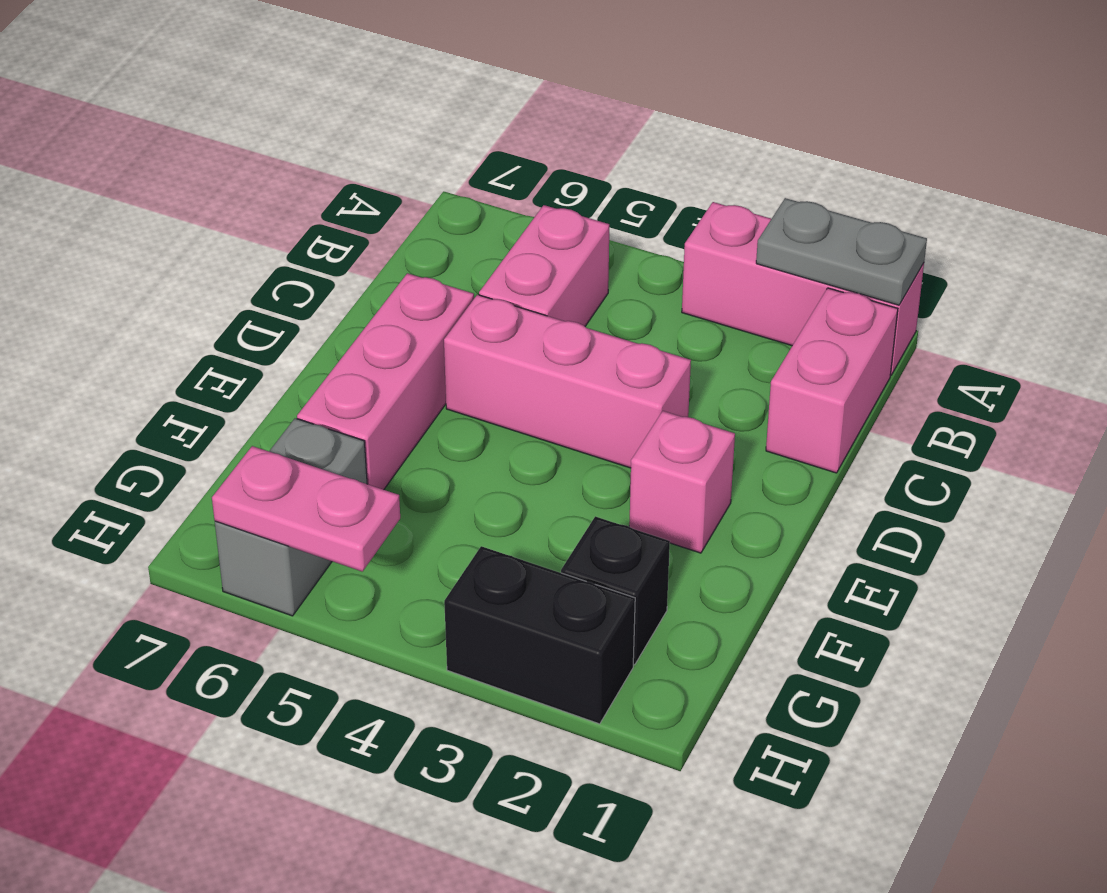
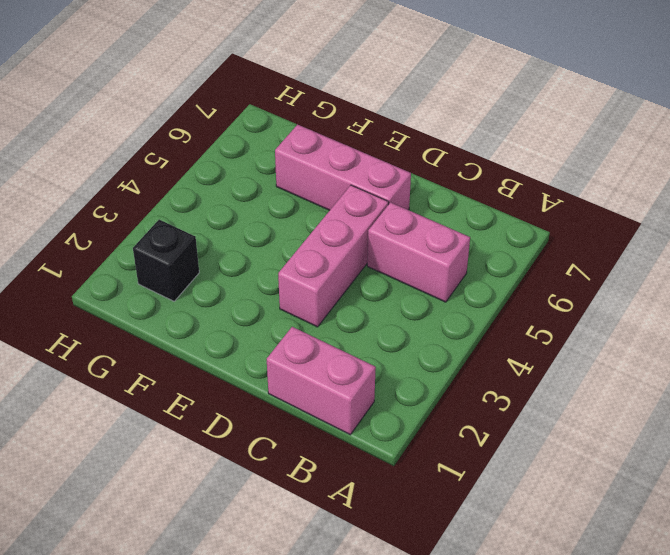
none -> pink brick A1:A3 level 1
none -> pink brick E2 level 1

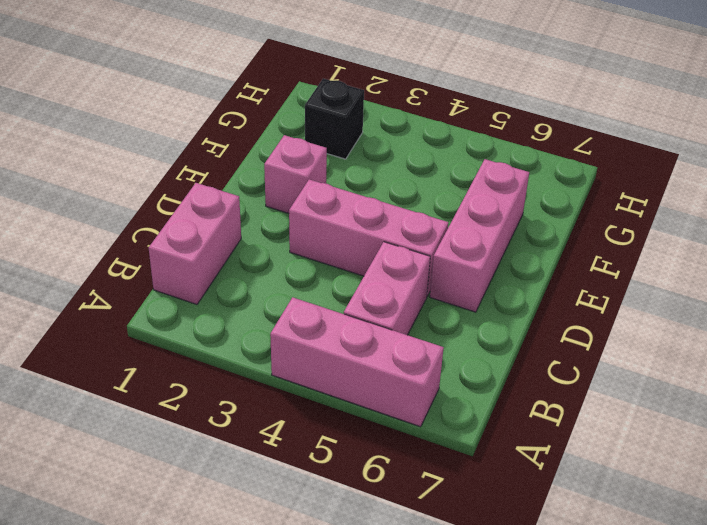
pink brick A4:A6 level 1 -> pink brick A1:A3 level 1
none -> grey brick G6:H6 level 1
none -> black brick H2:H3 level 1

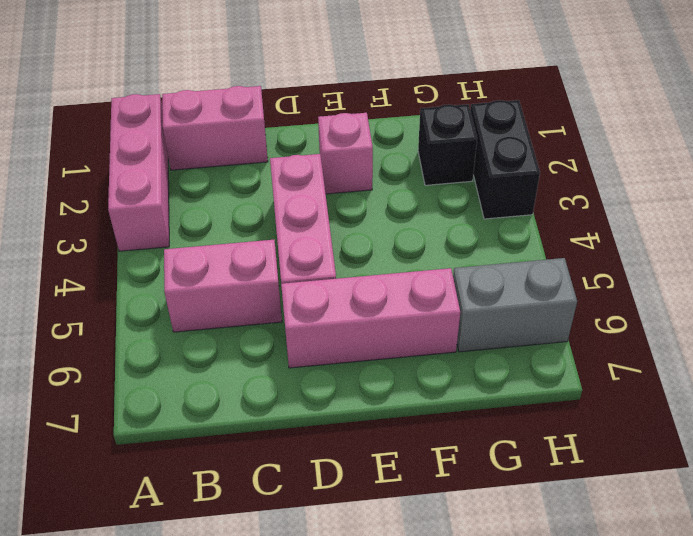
none -> grey plate A1:A2 level 2
none -> pink plate H5:H6 level 2

